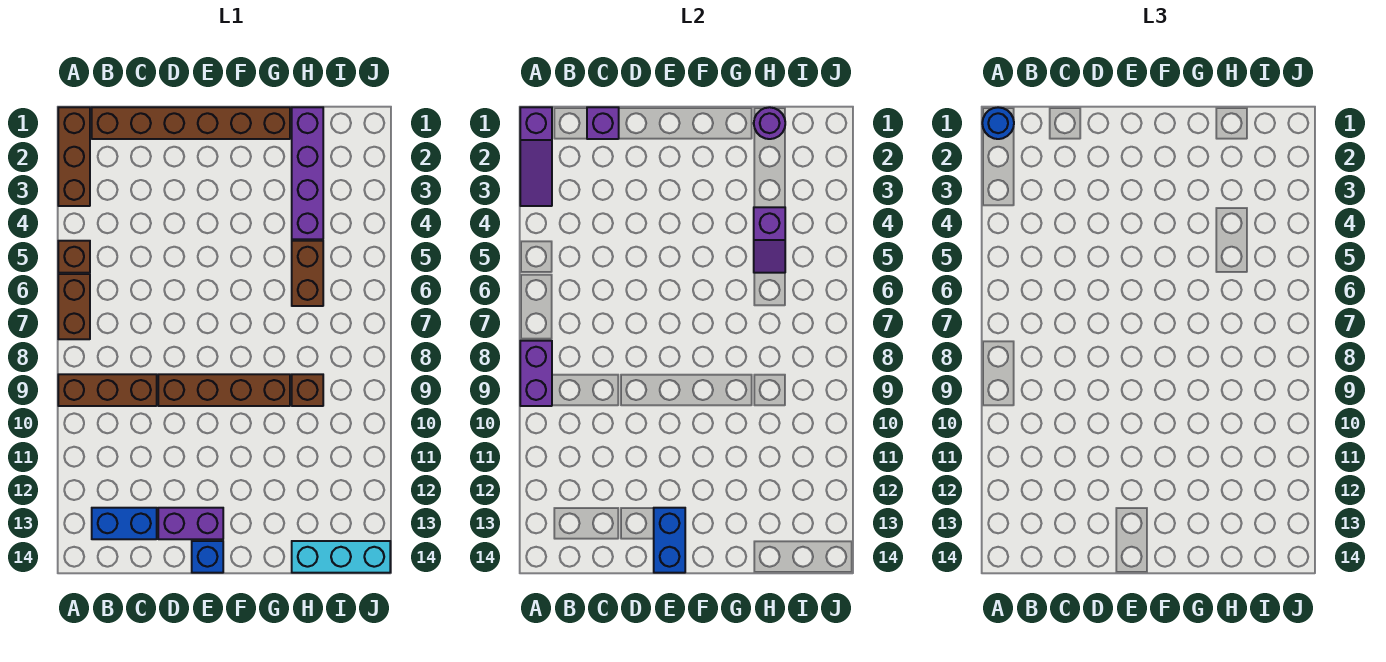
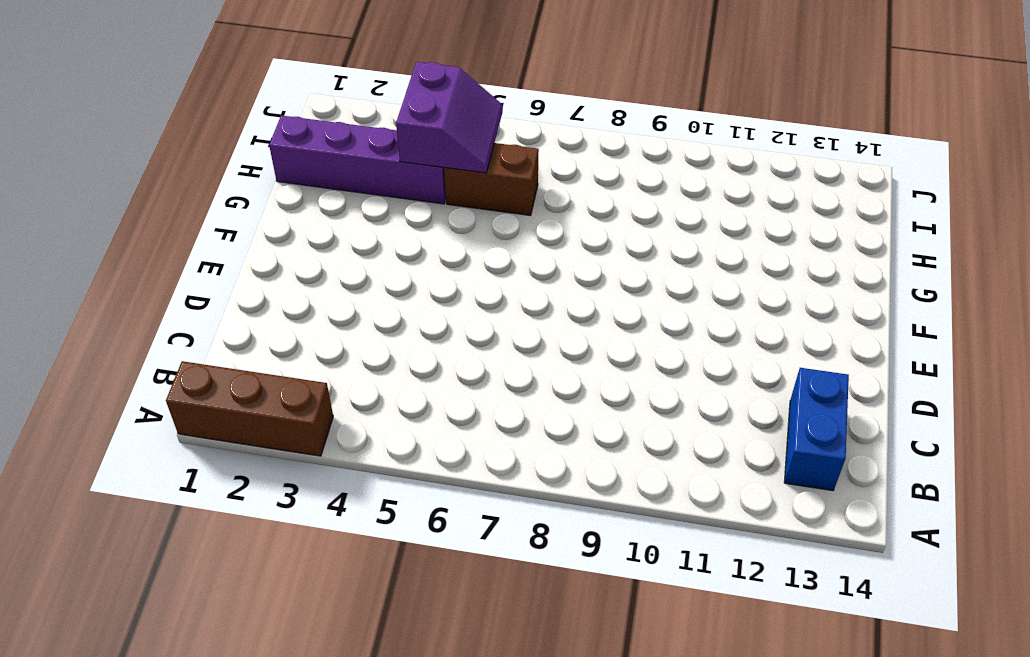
purple slope H4:I5 level 2 top 4 -> purple slope H4:H5 level 2 top 4
none -> brown brick A5 level 1
none -> brown brick A6:A7 level 1
none -> brown brick A9:C9 level 1

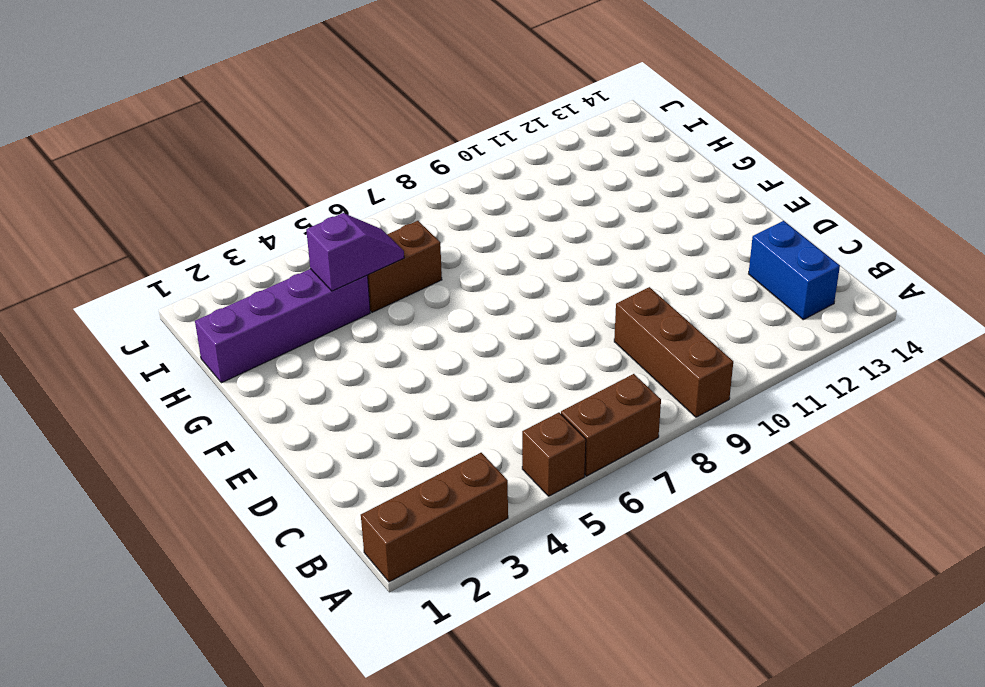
none -> brown brick B1:G1 level 1
none -> brown brick D9:G9 level 1
none -> purple brick D13:E13 level 1

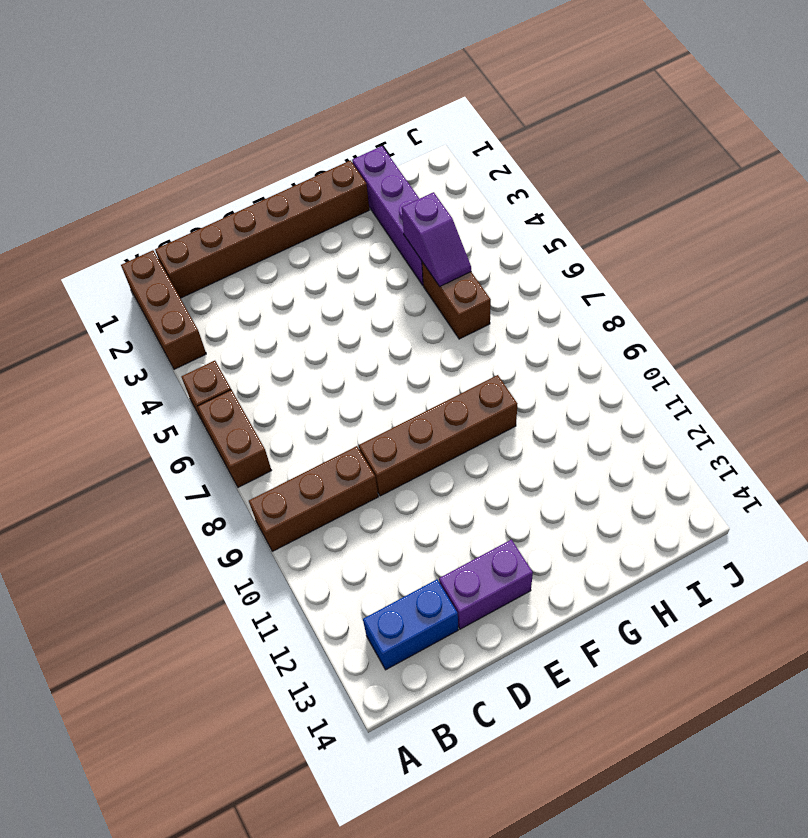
none -> blue brick E14 level 1
none -> brown brick H9 level 1
none -> cyan brick H14:J14 level 1

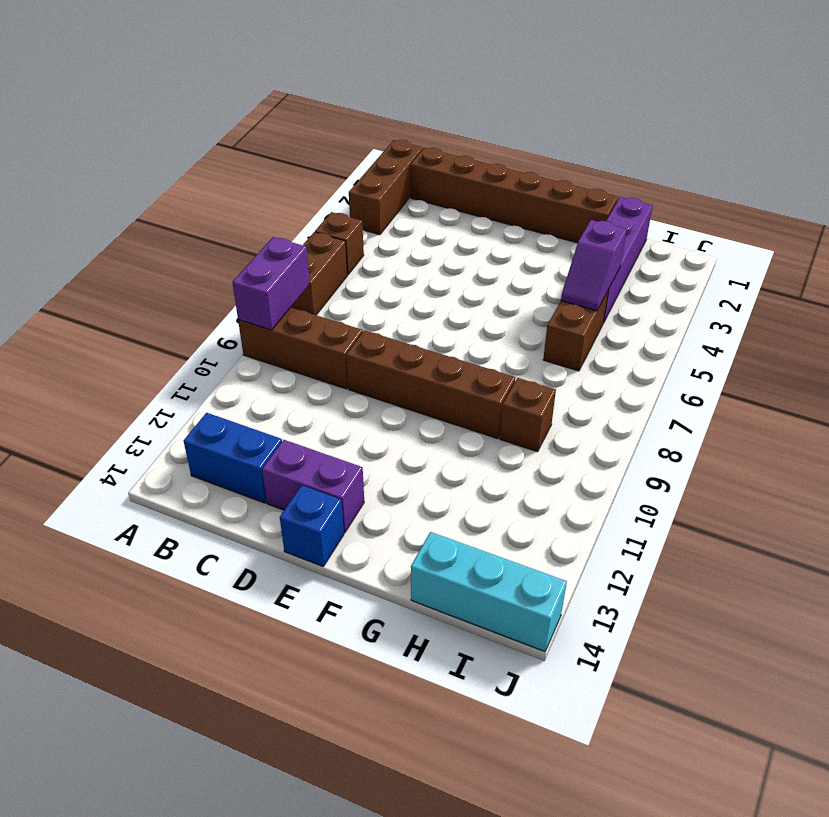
none -> purple slope A1:A3 level 2 top 1
none -> purple brick C1 level 2
none -> blue brick E13:E14 level 2

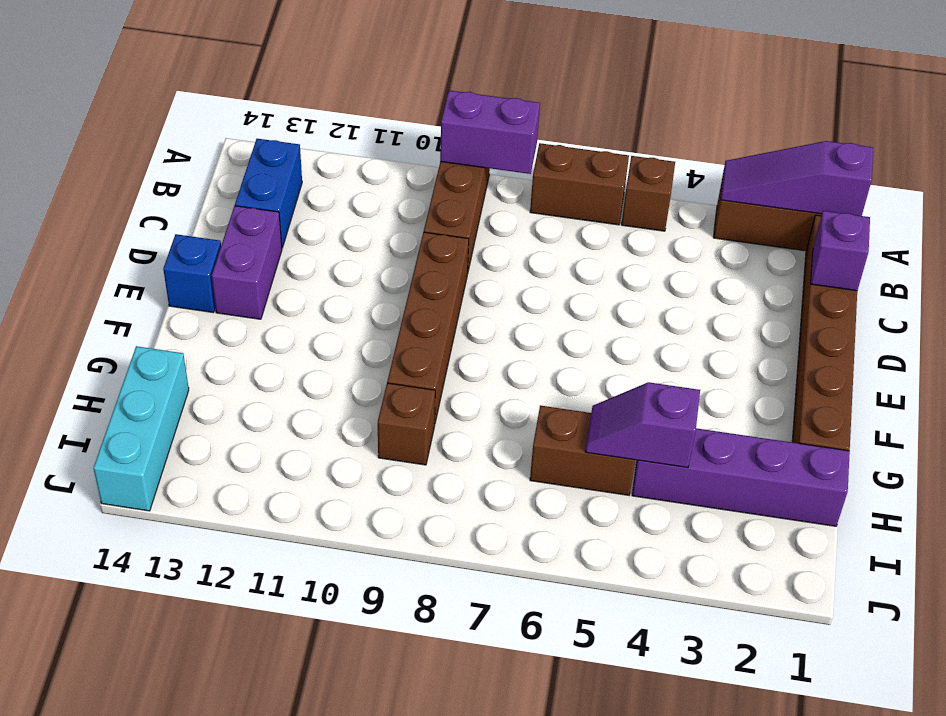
none -> blue brick E13:E14 level 2
none -> purple round brick H1 level 2
none -> blue round brick A1 level 3

